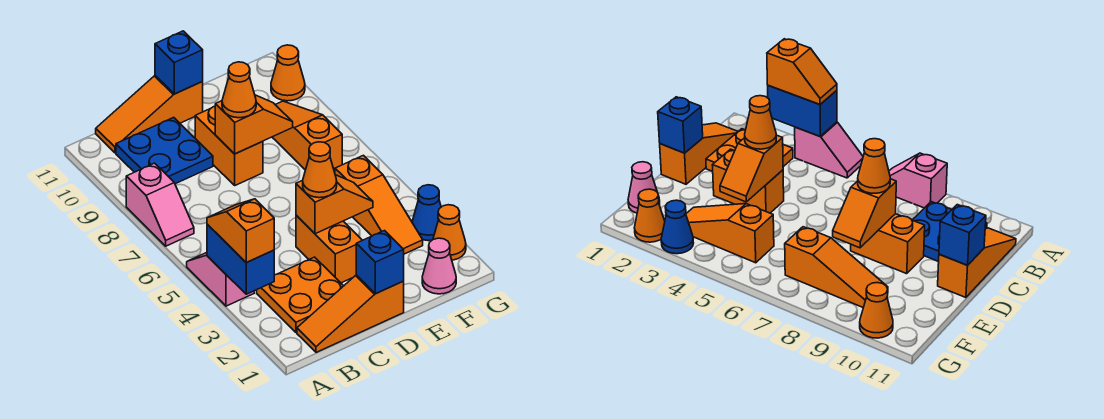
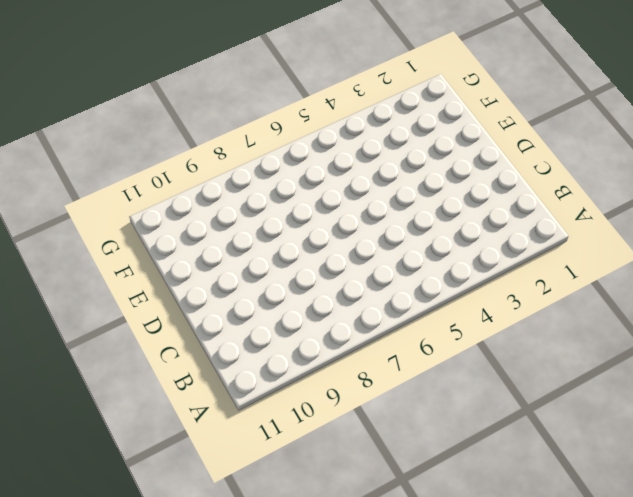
none -> pink slope A4:A5 level 1 top 4
none -> pink slope A7:A8 level 1 top 8
none -> orange slope B1:D1 level 1 top D

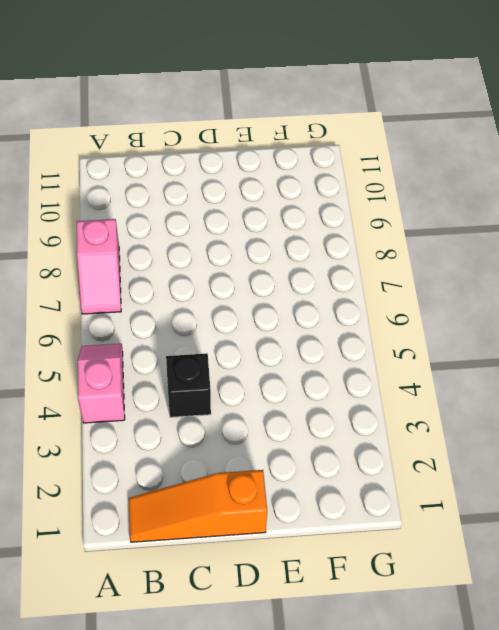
black brick C4 level 1 -> none
none -> orange plate B2:C3 level 1
none -> blue plate B9:C10 level 1
none -> orange slope B11:D11 level 1 top D

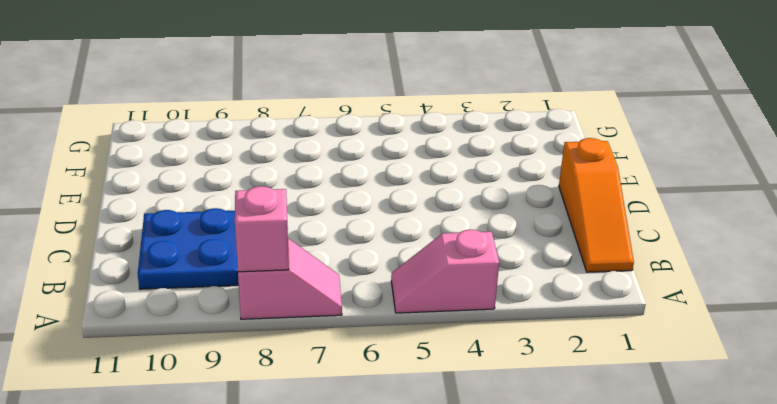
pink brick A8 level 2 -> none
none -> orange plate B2:C3 level 1
none -> orange slope B11:D11 level 1 top D
none -> orange brick D3:D4 level 1

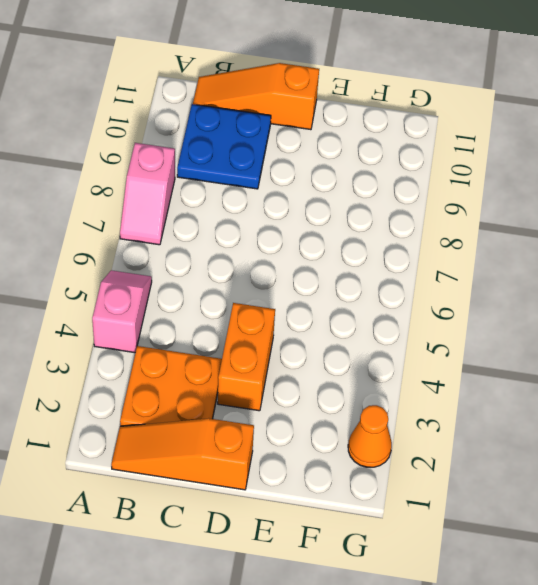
none -> orange brick D8:D9 level 1
none -> pink cone F1 level 1
none -> orange slope F3:F5 level 1 top 5

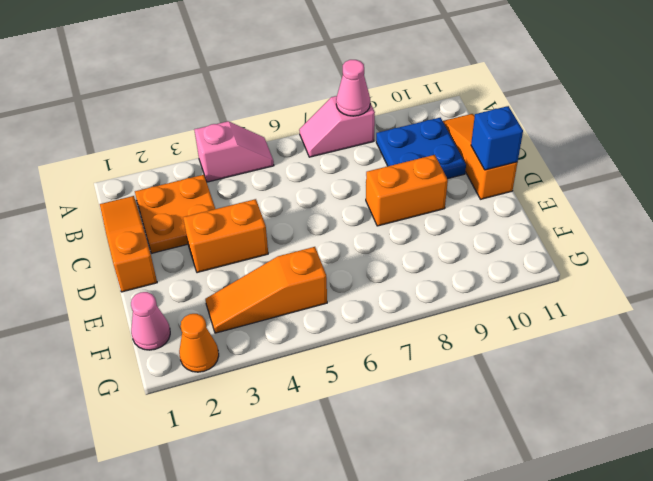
pink cone A8 level 2 -> none
none -> orange slope F7:F9 level 1 top 7
none -> blue cone G3 level 1
none -> orange cone G10 level 1

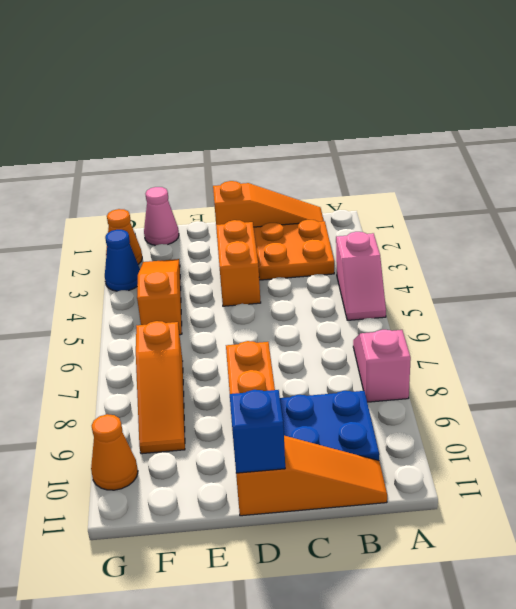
none -> blue brick A3:A4 level 2
none -> blue brick D1 level 2
none -> orange slope D4:E4 level 2 top D

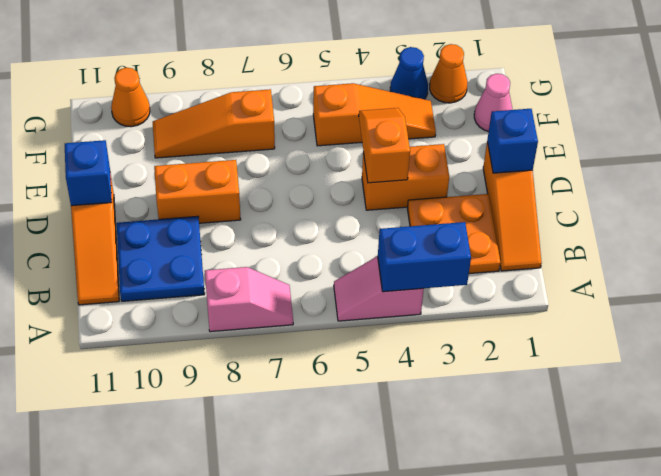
none -> orange slope D8:E8 level 2 top D
none -> orange slope A3:A4 level 3 top 3
none -> orange cone D4 level 3

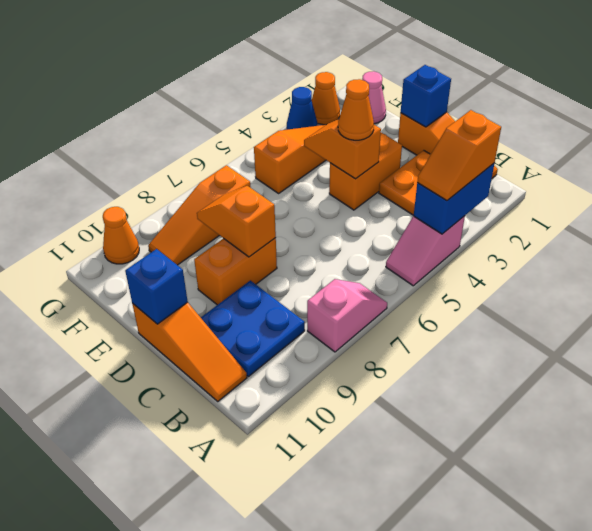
none -> orange cone D8 level 3

